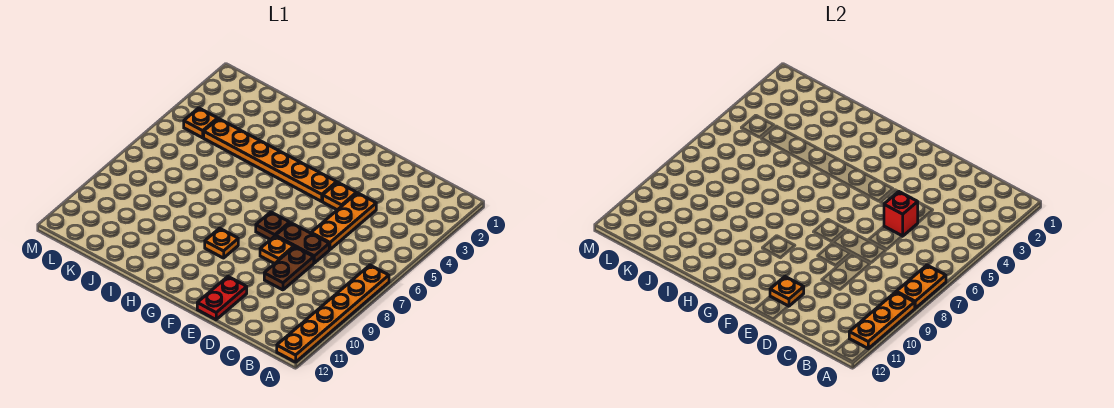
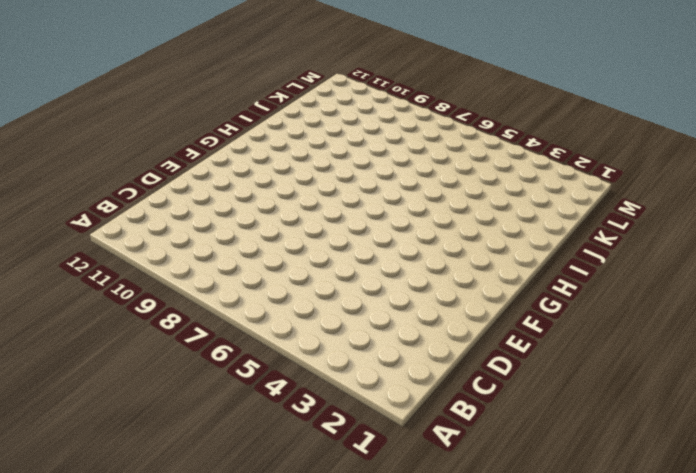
none -> orange plate A7:A12 level 1
none -> orange plate D4:D6 level 1
none -> brown plate D7:E7 level 1

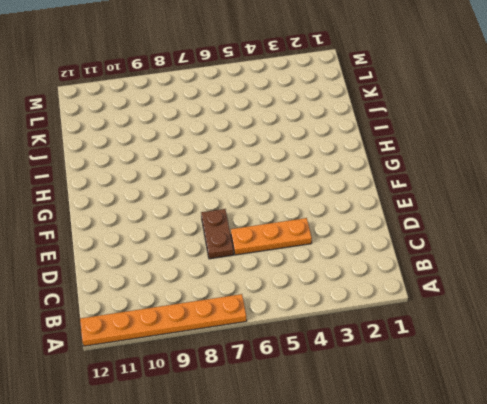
none -> brown plate D8:D9 level 1
none -> orange plate E4 level 1
none -> orange plate E8 level 1

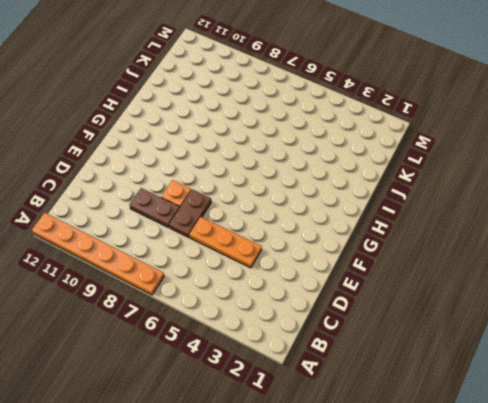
none -> orange plate E4 level 1
none -> red plate E11:E12 level 1
none -> orange plate F4:K4 level 1

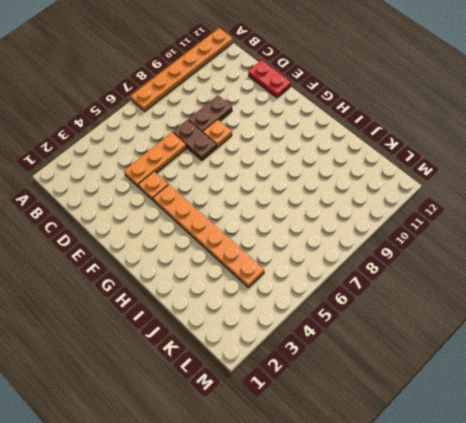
red plate D12:E12 level 1 -> red plate E11:E12 level 1
none -> brown plate F7 level 1
none -> orange plate G9 level 1
none -> orange plate L4 level 1

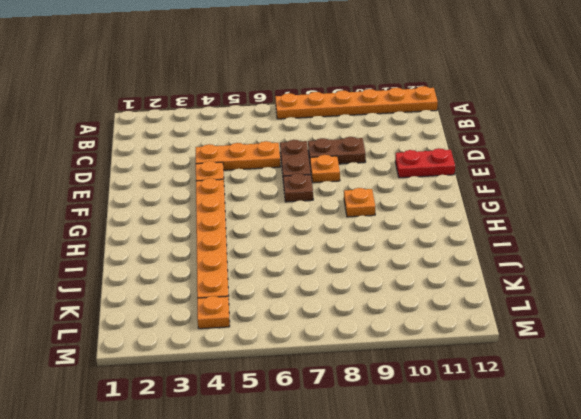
none -> orange plate A7:A8 level 2
none -> orange plate A9:A11 level 2
none -> red brick D5 level 2

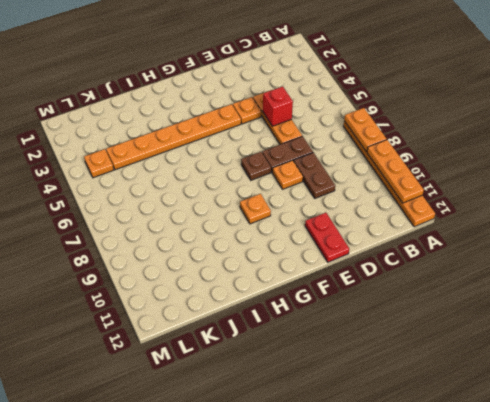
none -> orange plate E11 level 2

